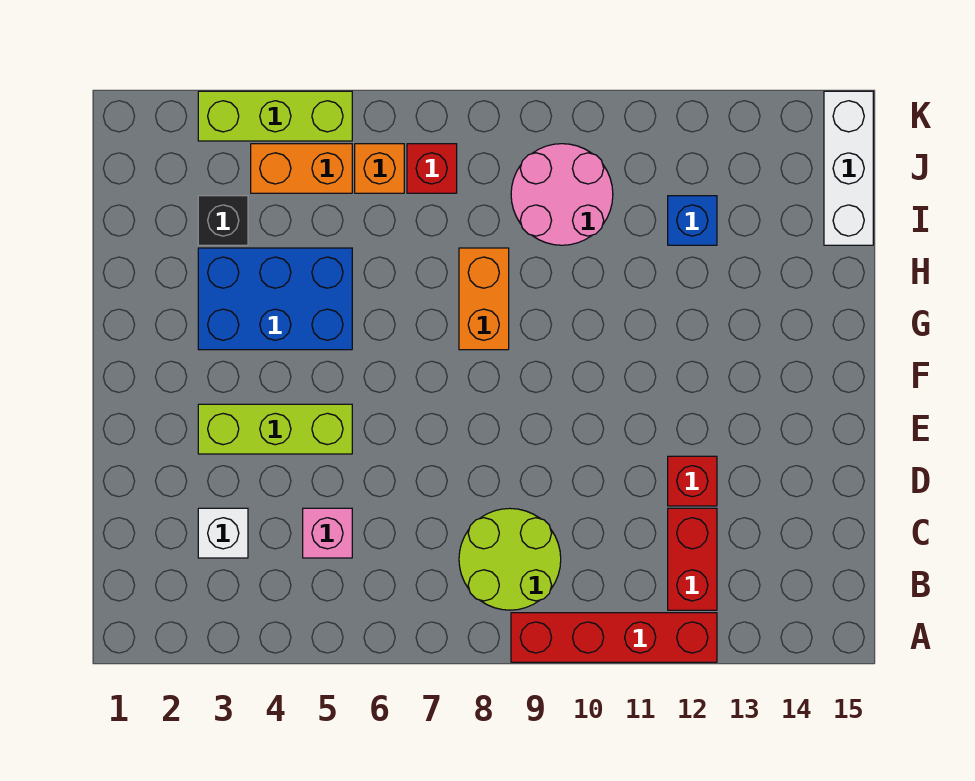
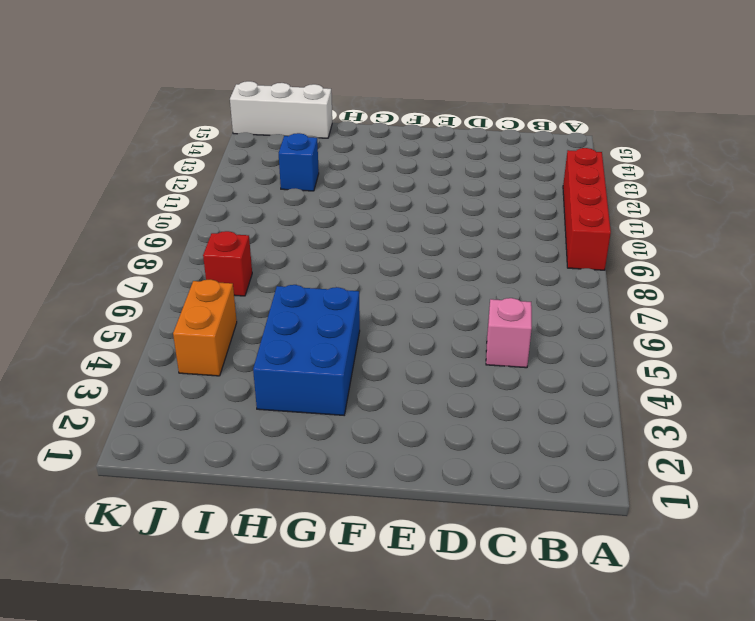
none -> lime round brick B8:C9 level 1
none -> red brick B12:C12 level 1
none -> white brick C3 level 1

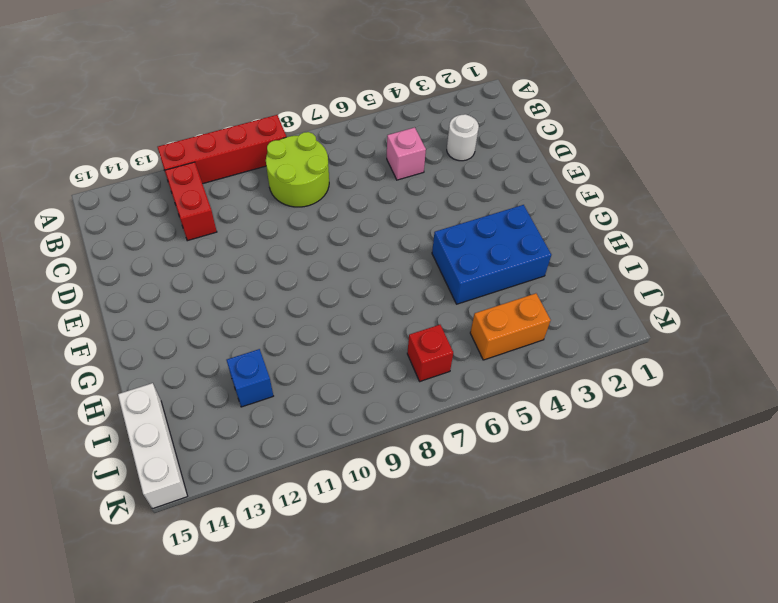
white round brick C3 level 1 -> white brick C3 level 1
none -> red brick D12 level 1
none -> lime brick E3:E5 level 1
none -> orange brick G8:H8 level 1

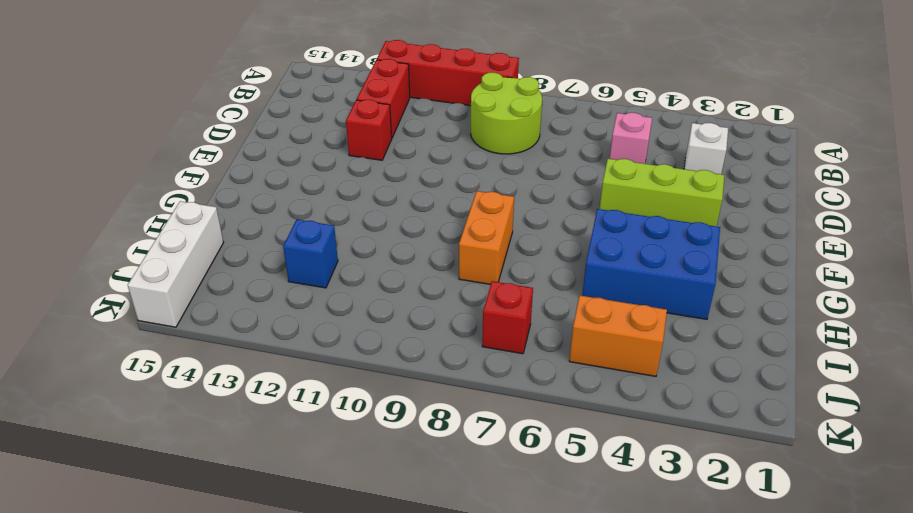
none -> black brick I3 level 1
none -> pink round brick I9:J10 level 1
none -> orange brick J6 level 1

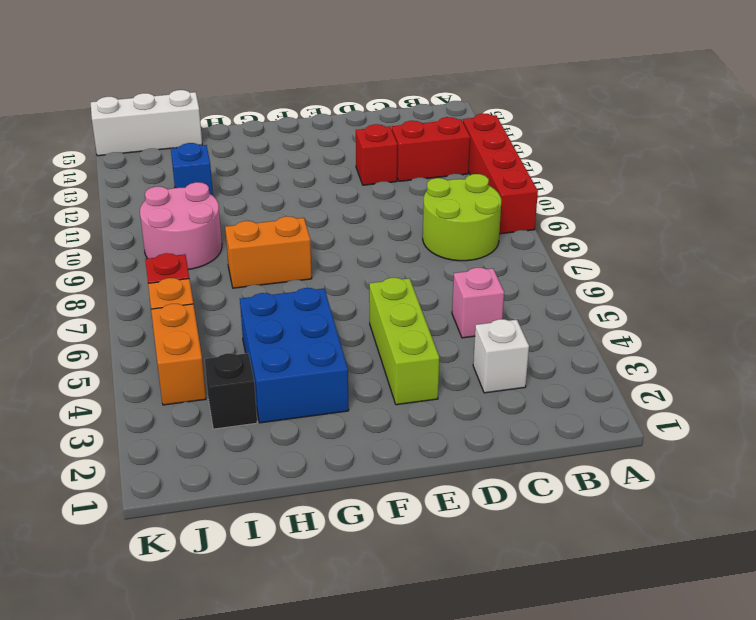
none -> lime brick K3:K5 level 1

